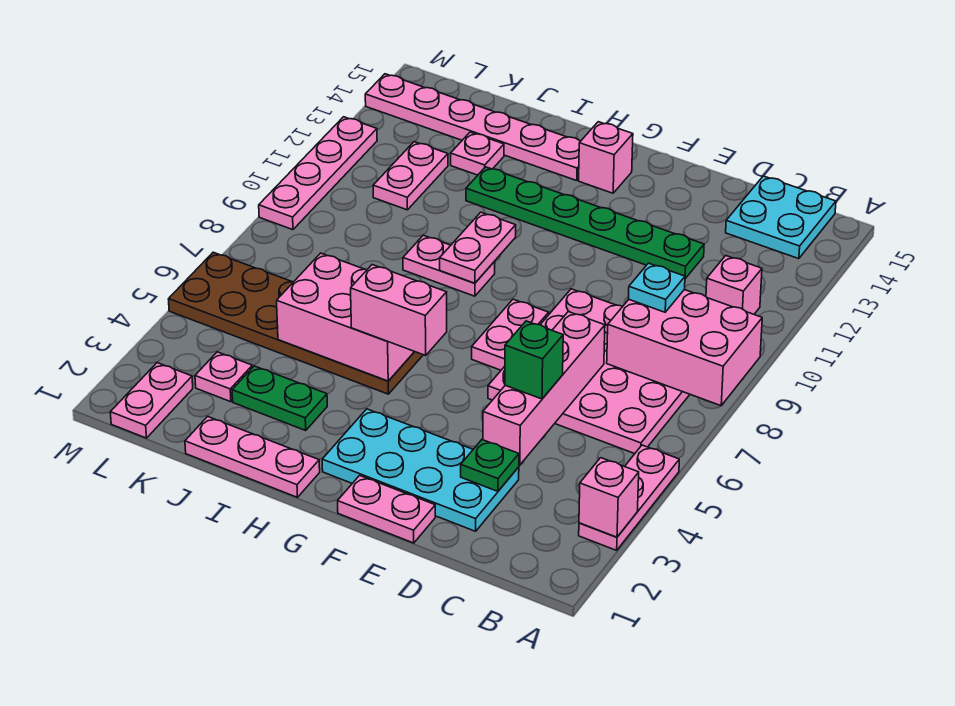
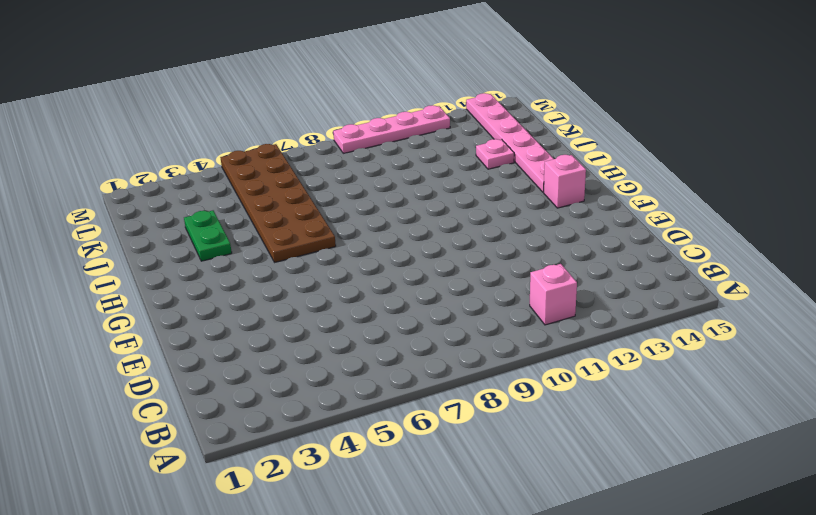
none -> pink plate A3:A5 level 1
none -> pink plate B6:E9 level 1
none -> cyan plate B14:C15 level 1

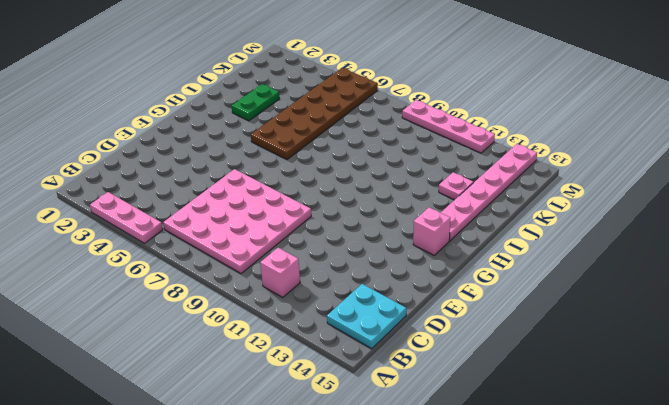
none -> cyan plate D2:G3 level 1
none -> green plate D12:I12 level 1
none -> pink plate E1:F1 level 1

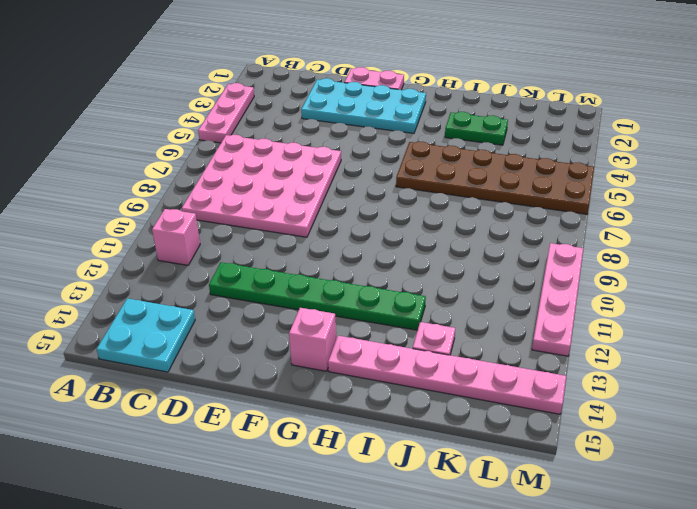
none -> pink plate F7:F8 level 1
none -> pink plate H1:J1 level 1
none -> pink plate H9:I9 level 1

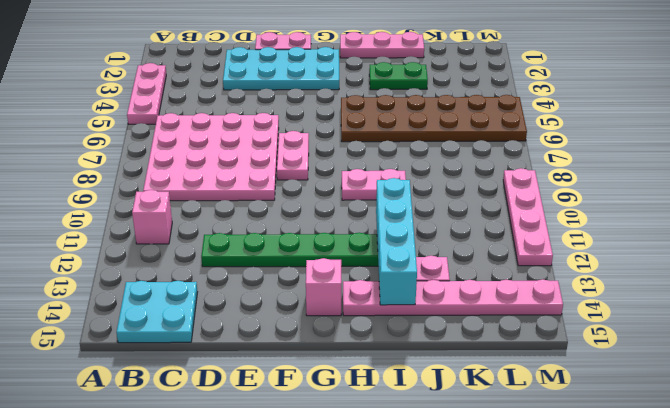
cyan brick I11:I14 level 2 -> none
none -> pink plate K3 level 1
none -> pink plate K11:K12 level 1
none -> pink plate L1:L2 level 1

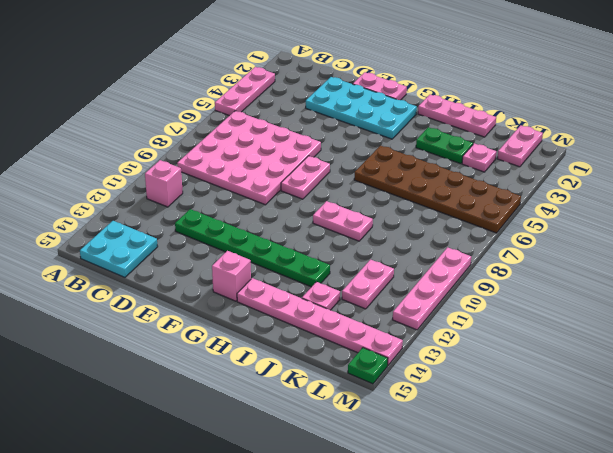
green plate M15 level 1 -> green plate D3 level 2
none -> pink brick A3 level 2
none -> pink brick A8:C9 level 2
none -> pink brick D4:D7 level 2

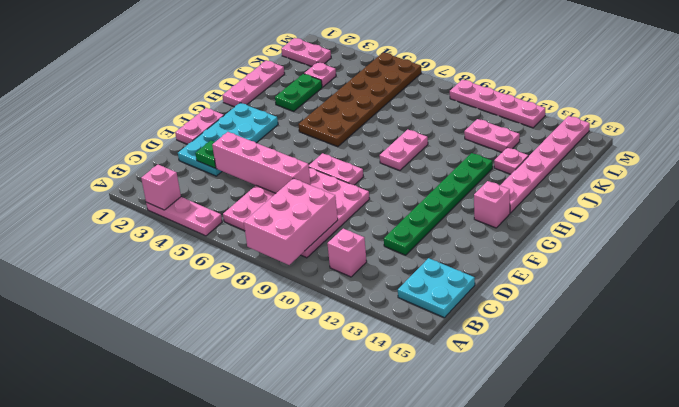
none -> pink brick H5:J6 level 2
none -> pink plate H9:H10 level 2
none -> cyan plate C9 level 3

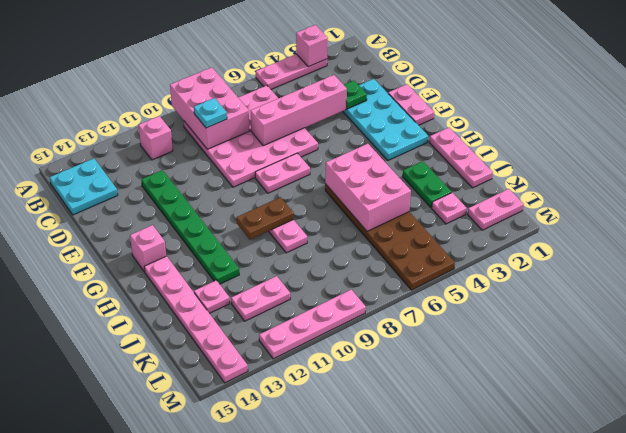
brown plate H9:H10 level 2 -> pink plate H9:H10 level 2
none -> green brick D5 level 3
none -> pink brick G5:H5 level 3

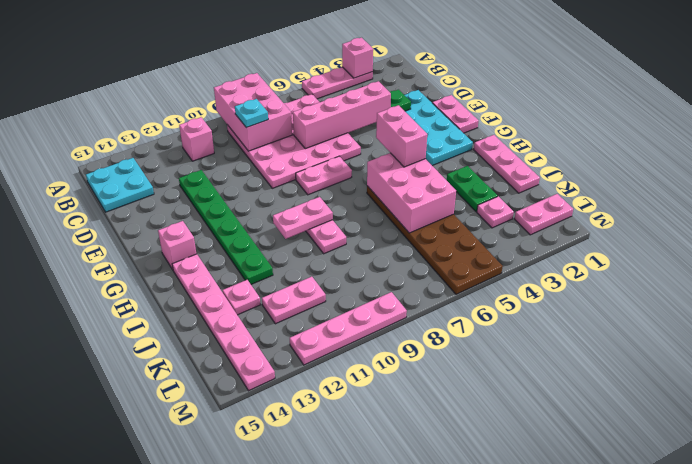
none -> green brick D5 level 3

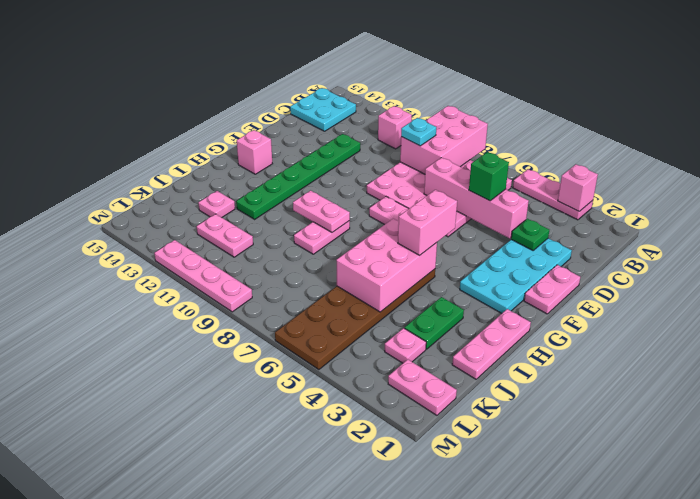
none -> pink plate H14:M14 level 1

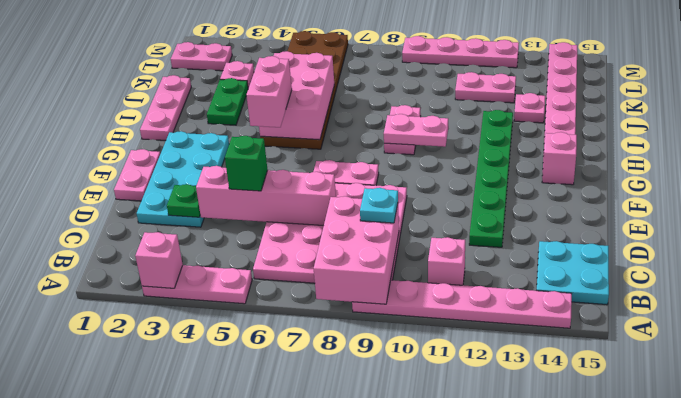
pink plate A9:A14 level 1 -> none

